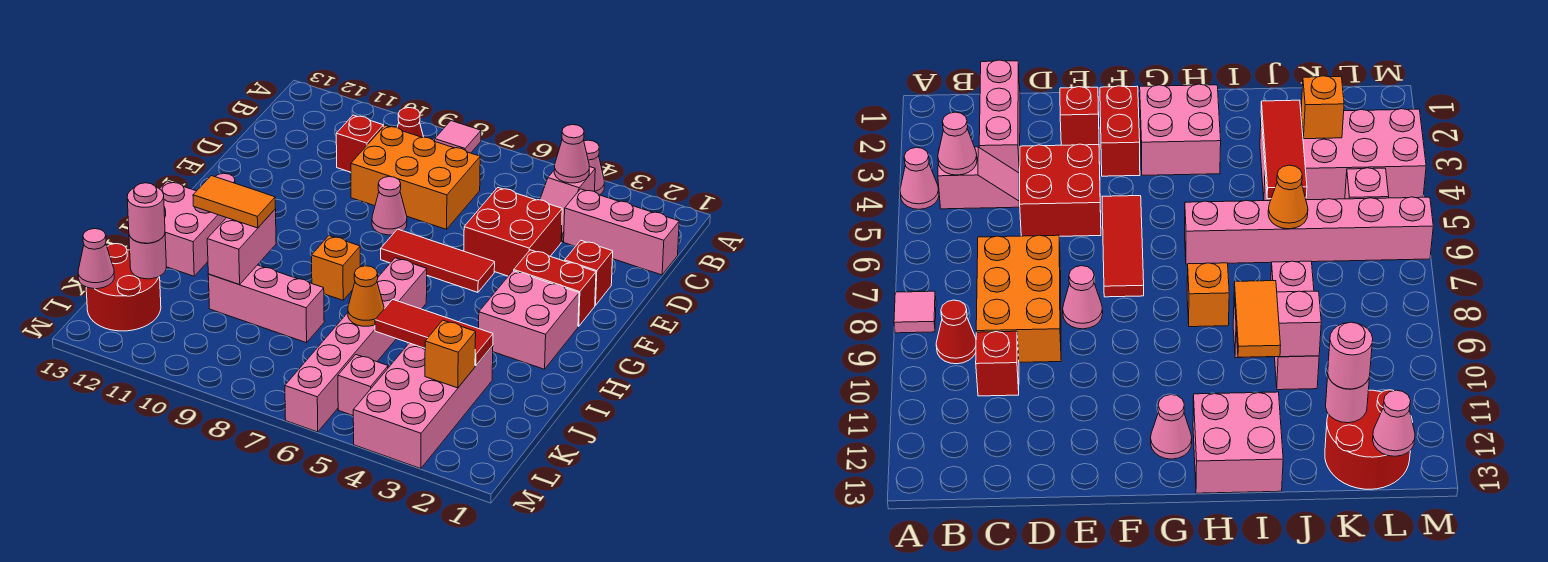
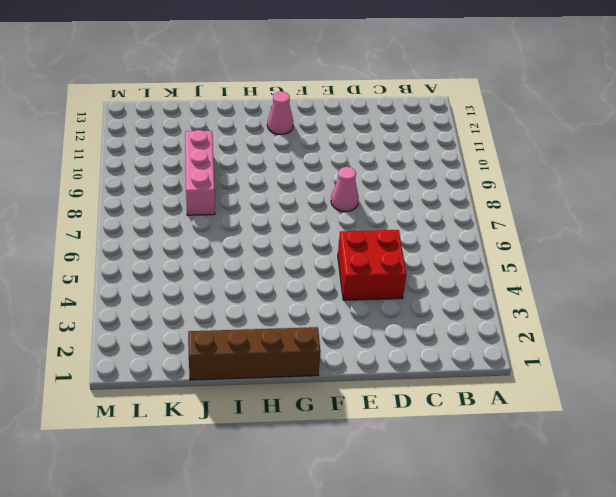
brown brick G1:J1 level 1 -> none
none -> pink cone A4 level 1
none -> pink tile A8 level 1
none -> pink slope B4:C4 level 1 top B
none -> red cone B9 level 1

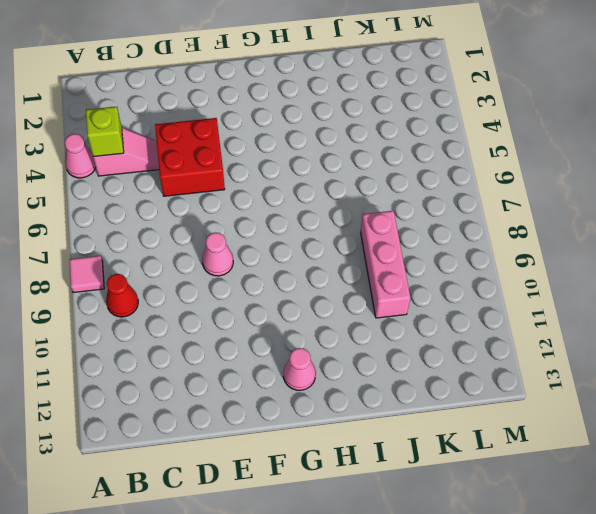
lime brick B4 level 2 -> pink cone B4 level 2
none -> pink brick C1:C3 level 1
none -> orange brick C7:D9 level 1
none -> red brick C10 level 1
none -> red brick E2 level 1

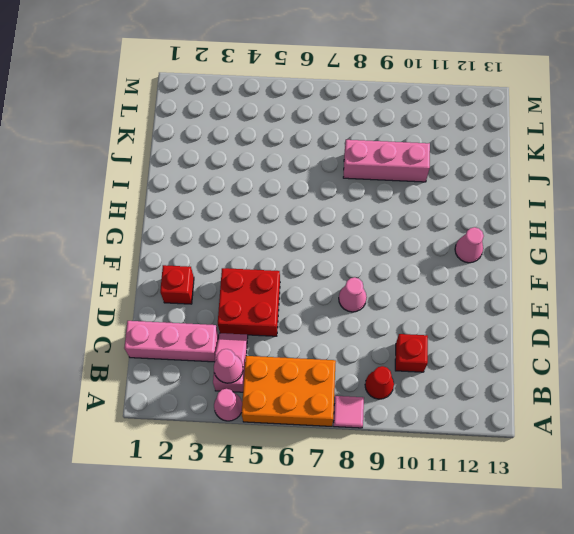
orange brick A5:B7 level 1 -> orange brick C7:D9 level 1
none -> red brick F2:F3 level 1
none -> red tile F5:F7 level 1
none -> pink brick G2:H3 level 1
none -> pink brick H6:M6 level 1

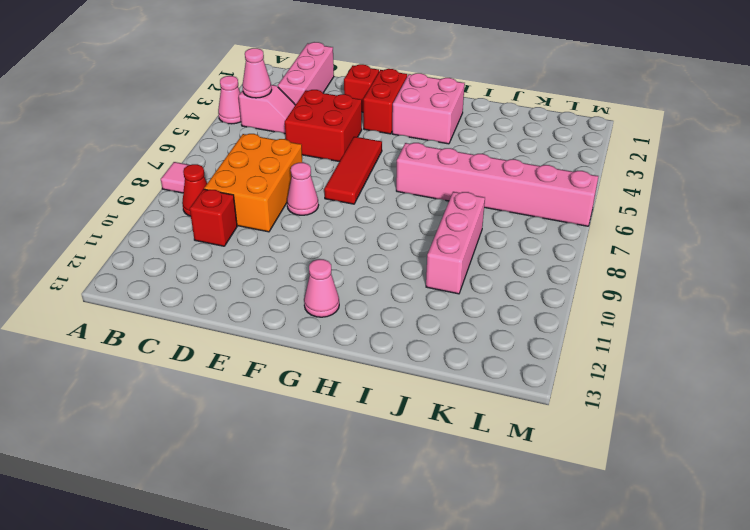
none -> orange brick H8 level 1
none -> pink brick H12:I13 level 1
none -> pink brick J3:M4 level 1
none -> red round brick K12:L13 level 1

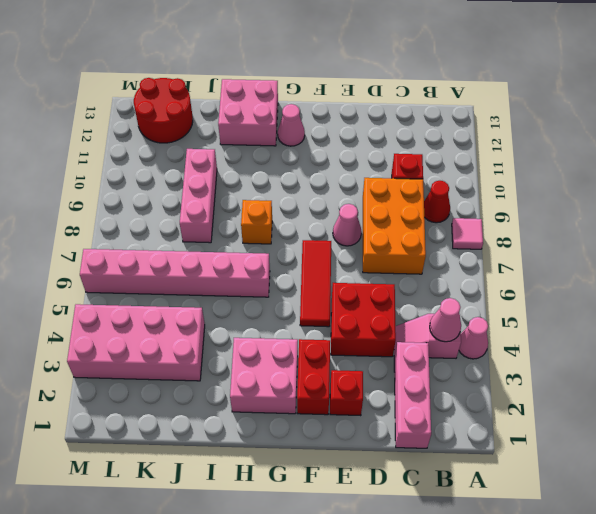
none -> pink brick L5 level 1
none -> pink brick I10:J10 level 2
none -> red tile J3:J5 level 2
none -> orange cone J6 level 2

